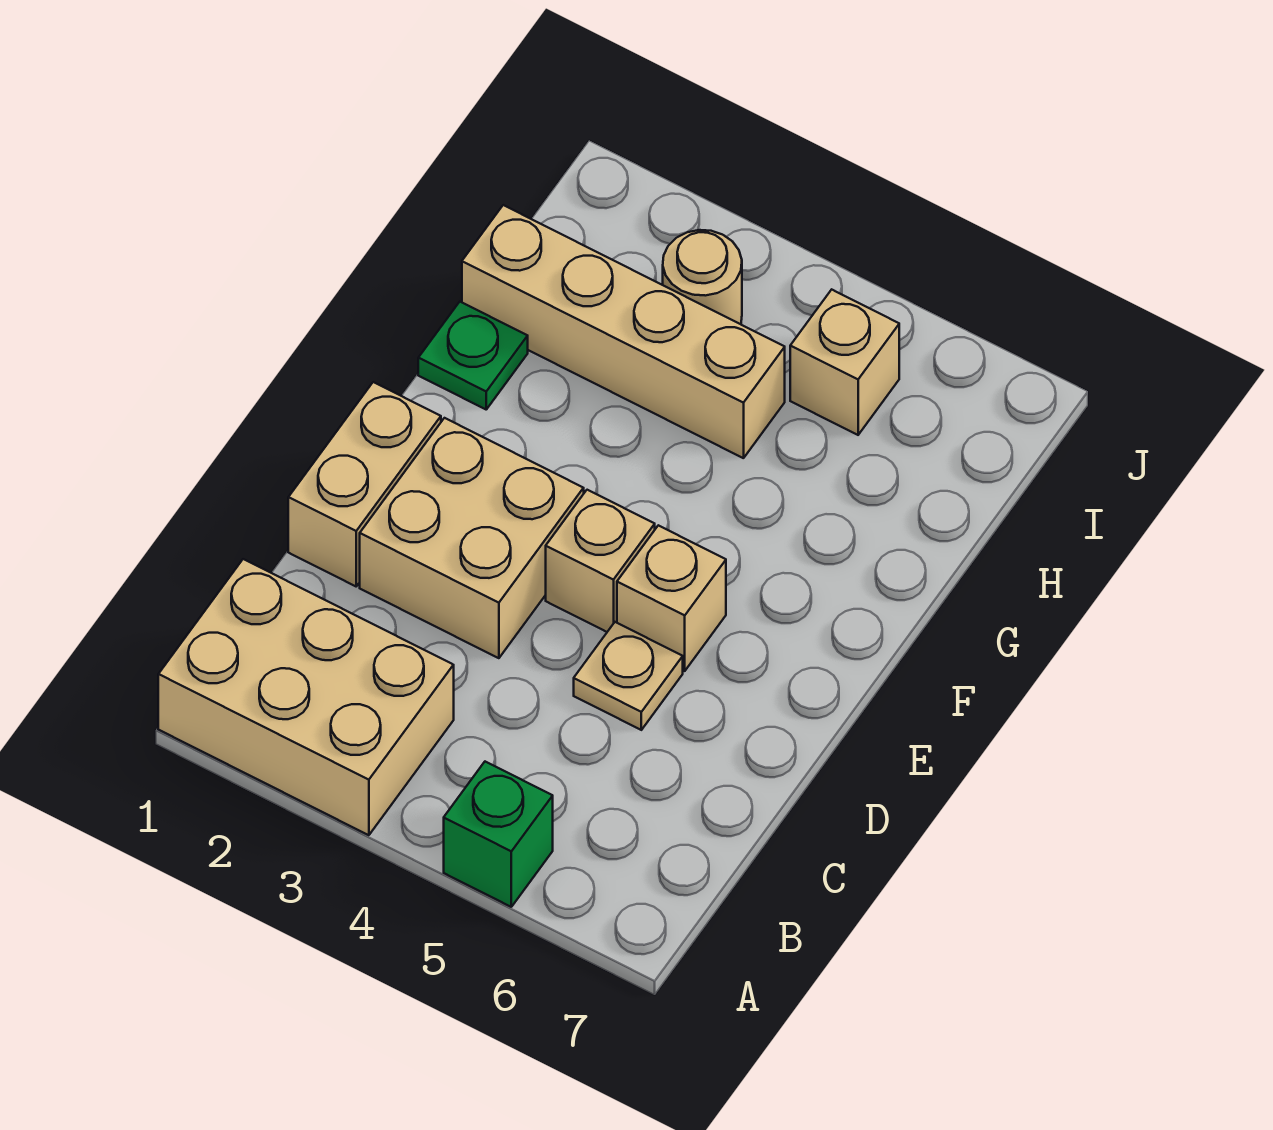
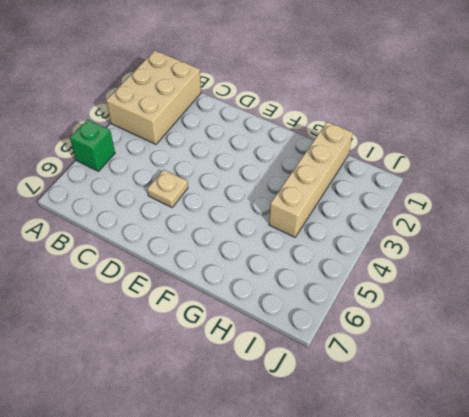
none -> tan brick D1:E1 level 1
none -> tan brick D2:E3 level 1

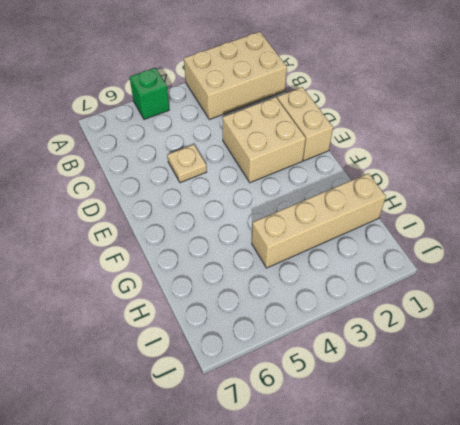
none -> tan brick E4 level 1
none -> tan brick E5 level 1

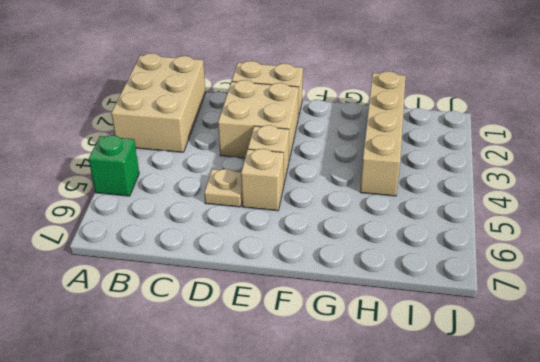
none -> green plate G1 level 1
none -> tan round brick I3 level 1

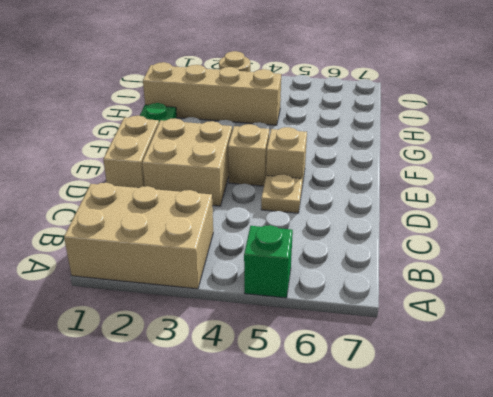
none -> tan brick I5 level 1

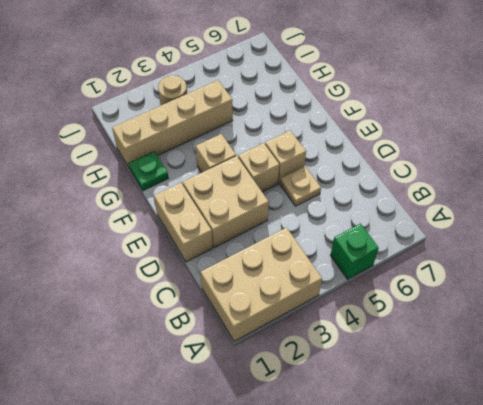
tan brick F3 level 1 -> tan brick I5 level 1

